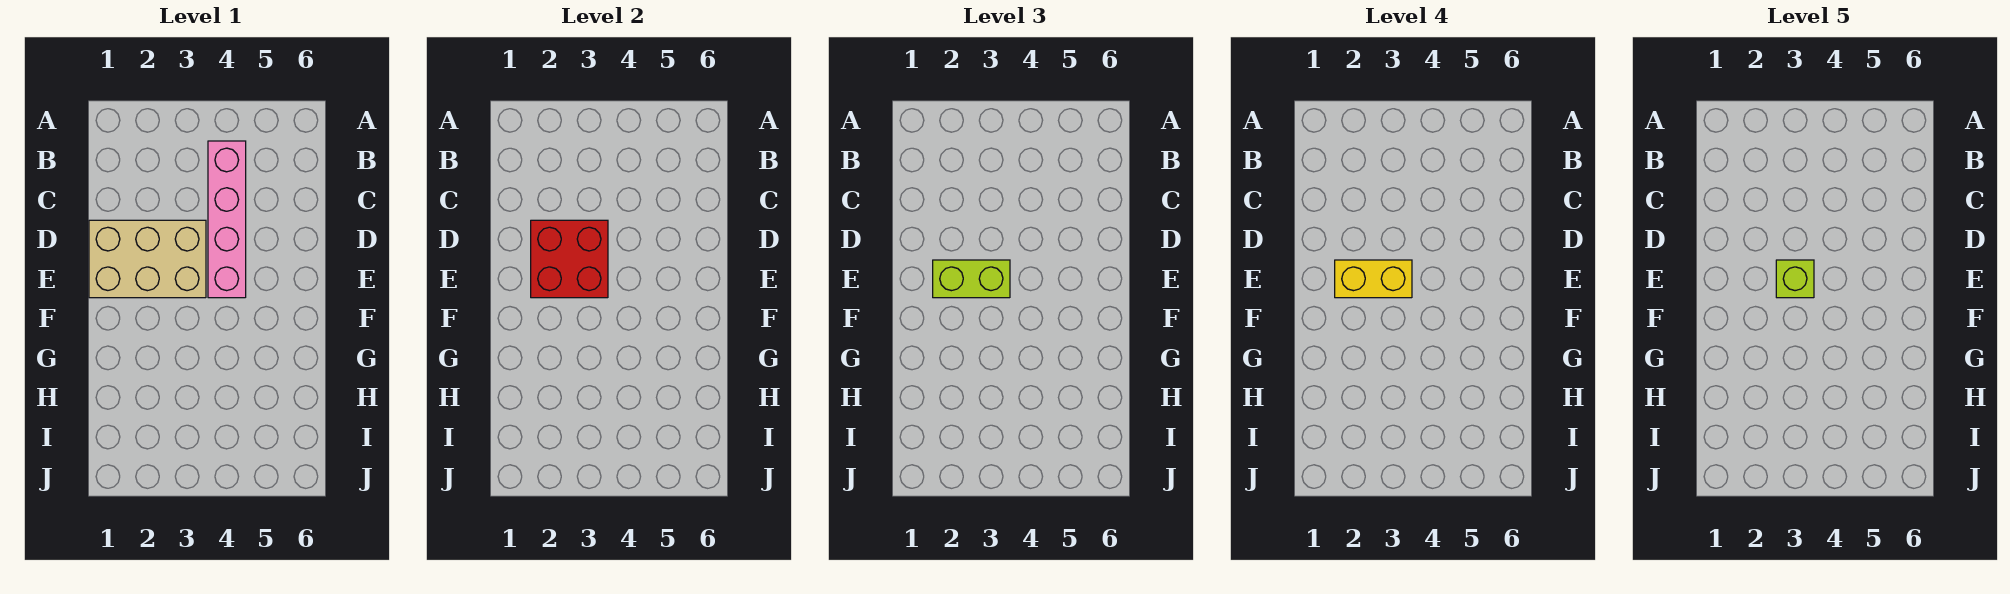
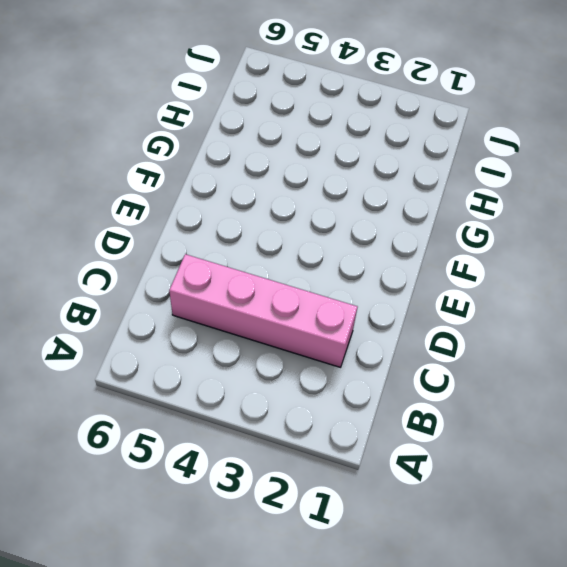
pink brick C2:C5 level 1 -> pink brick B4:E4 level 1
none -> tan brick D1:E3 level 1
none -> red brick D2:E3 level 2

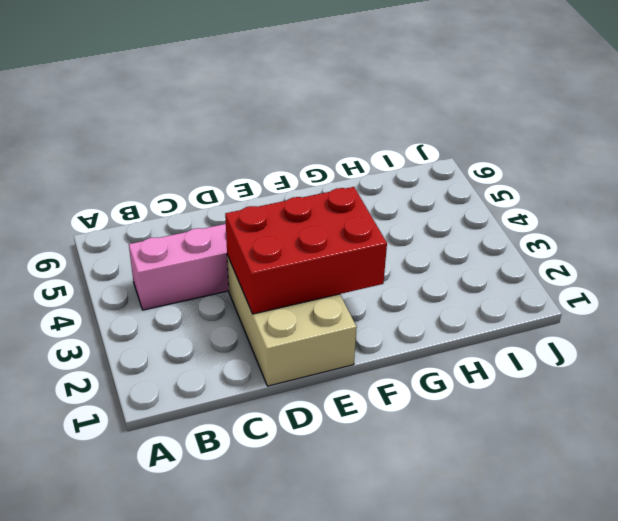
red brick D2:F3 level 2 -> red brick D2:E3 level 2
none -> lime brick E2:E3 level 3
none -> yellow brick E2:E3 level 4

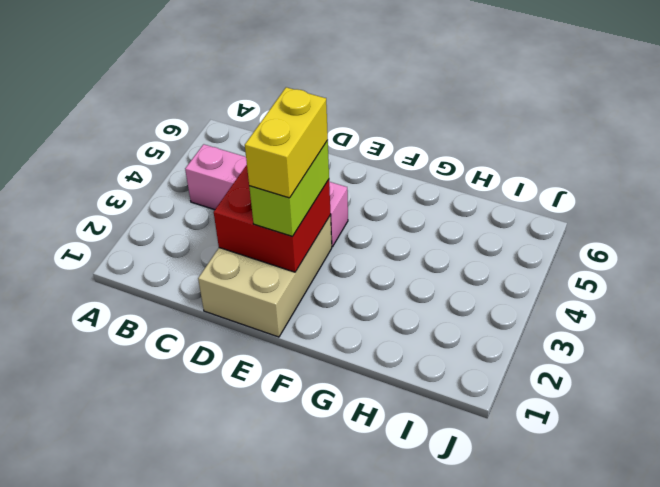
none -> lime brick E3 level 5

